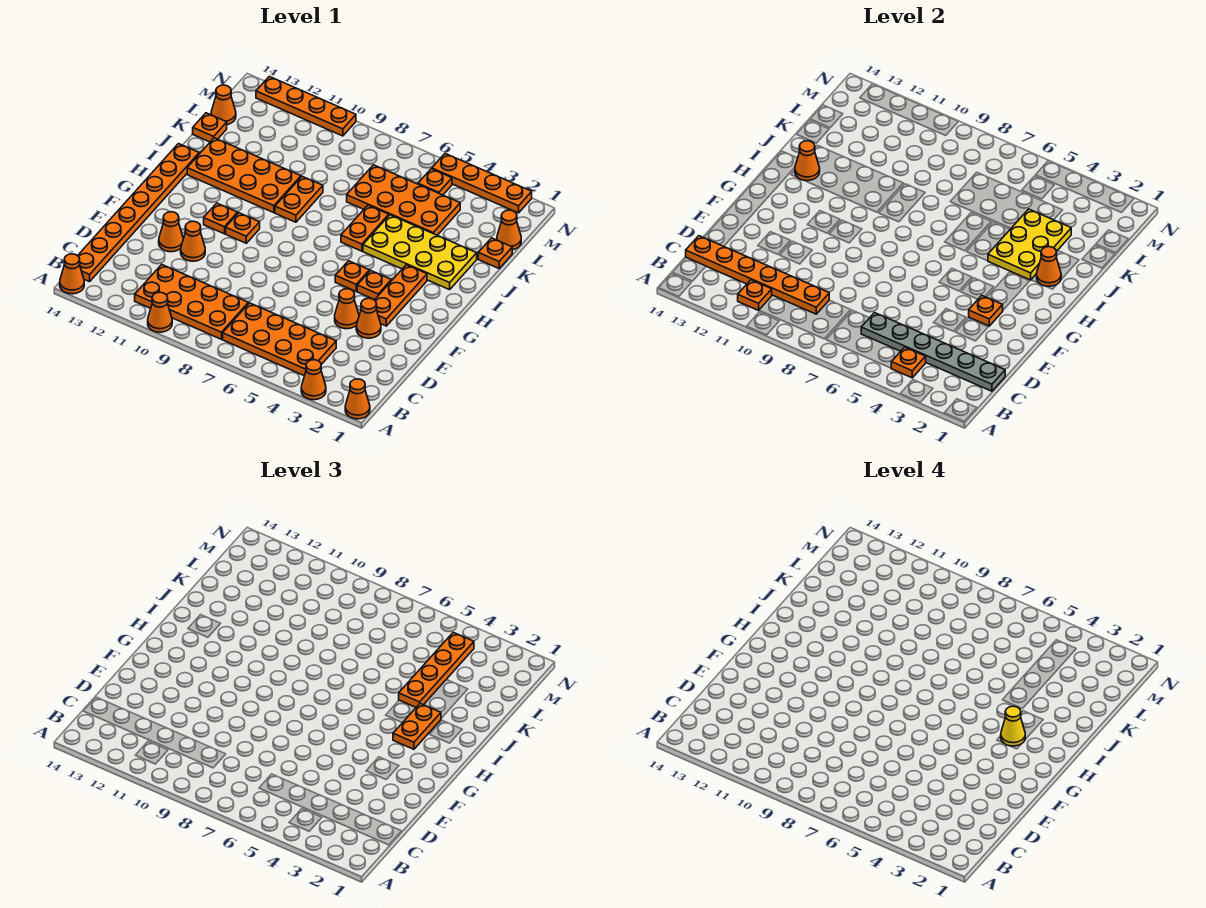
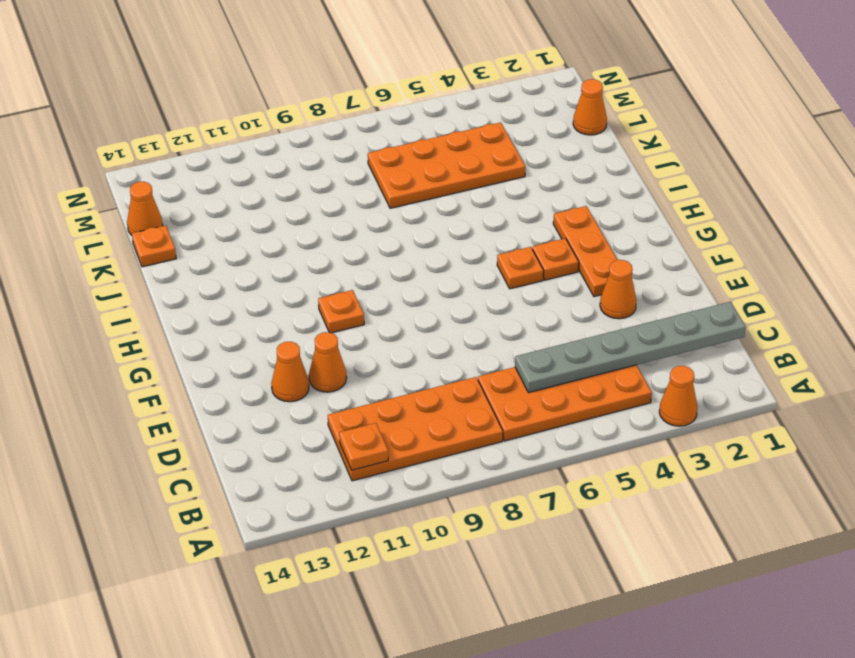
none -> orange cone A1 level 1
none -> orange cone A10 level 1
none -> orange cone A14 level 1
none -> orange plate B14:I14 level 1

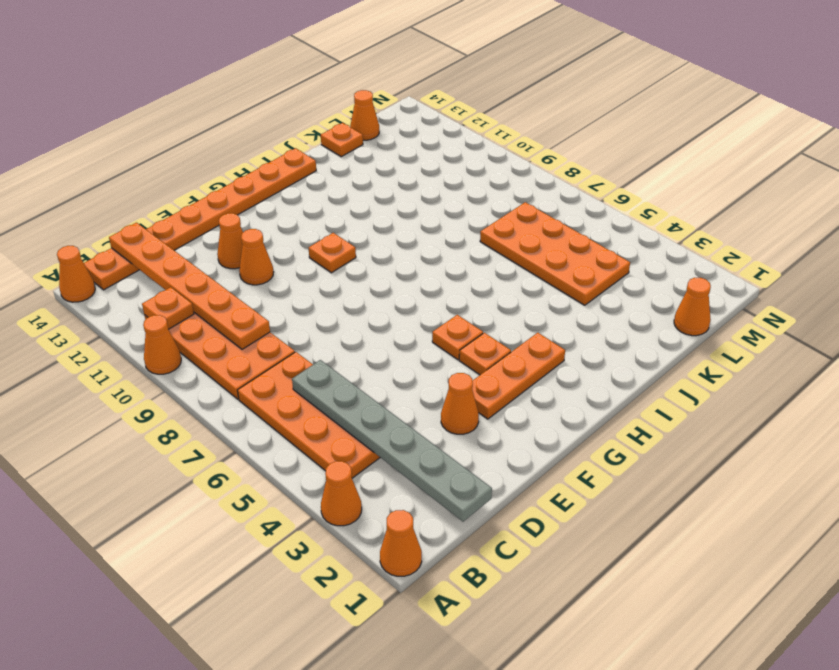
none -> orange cone E4 level 1
none -> orange plate G11 level 1
none -> yellow plate I2:J5 level 1
none -> orange plate I6:J6 level 1

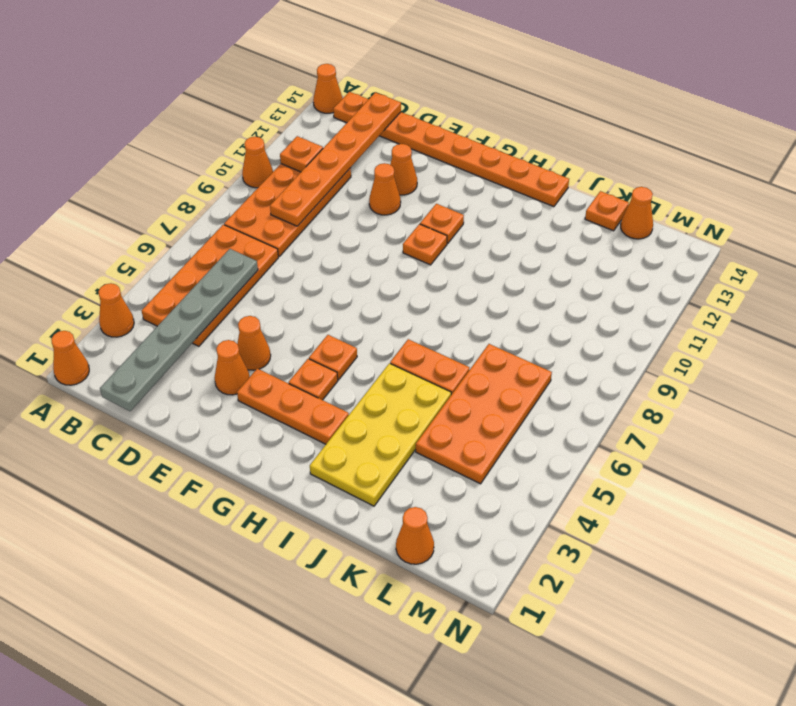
none -> orange plate I9:J9 level 1
none -> orange plate I10:J13 level 1
none -> orange plate K1 level 1
none -> orange plate M5 level 1

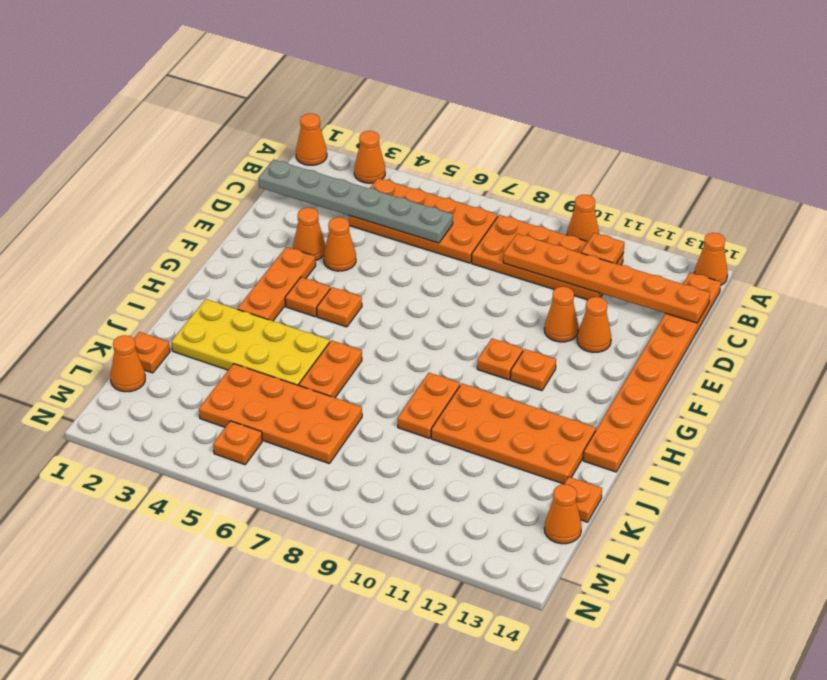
none -> orange plate N2:N5 level 1
none -> orange plate N10:N13 level 1
none -> orange plate B4 level 2
none -> orange plate F3 level 2

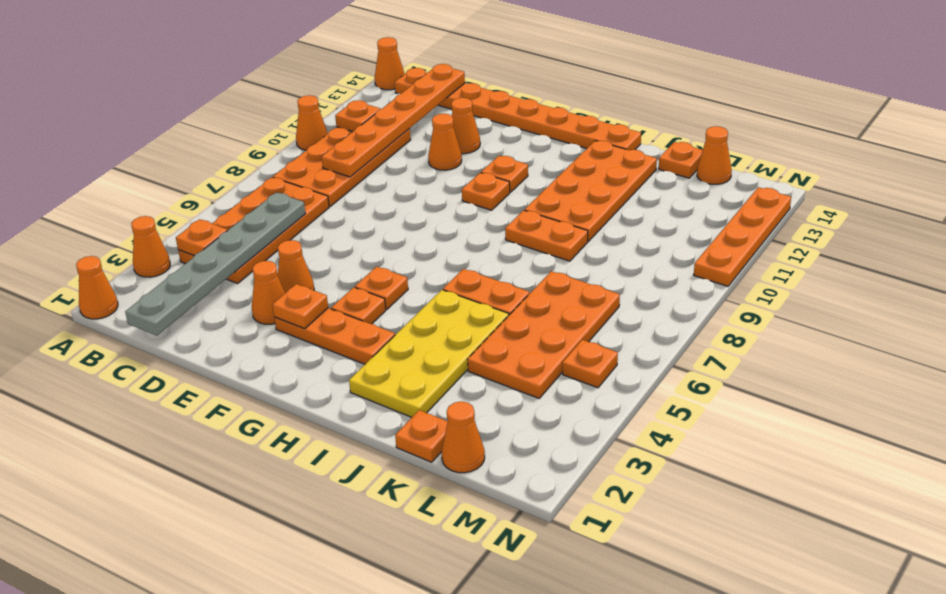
none -> orange plate N2:N5 level 1
none -> orange cone I2 level 2
none -> yellow plate I3:K4 level 2
none -> orange cone I13 level 2

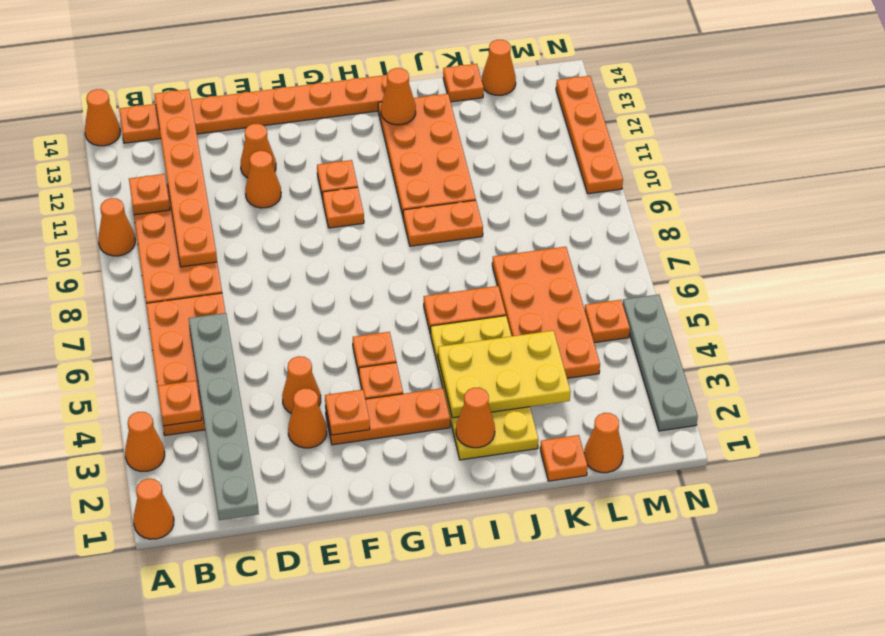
grey plate N2:N5 level 1 -> orange plate N2:N5 level 1
none -> orange plate H3:I3 level 3
none -> orange plate J4:M4 level 3
none -> yellow cone H3 level 4

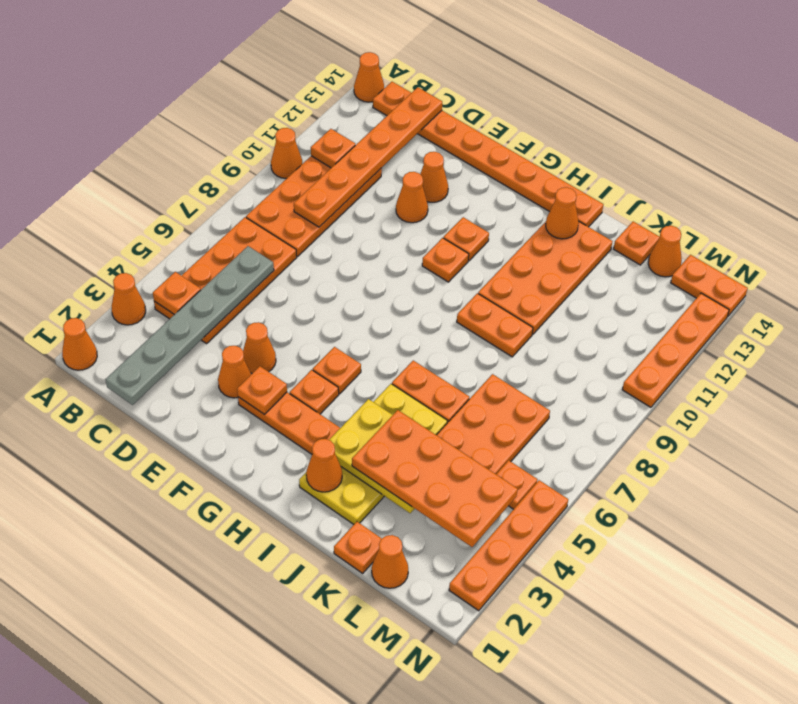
orange plate J3:M4 level 3 -> orange plate J4:M4 level 3
orange plate M14:N14 level 1 -> orange plate H3:I3 level 3
none -> yellow cone H3 level 4

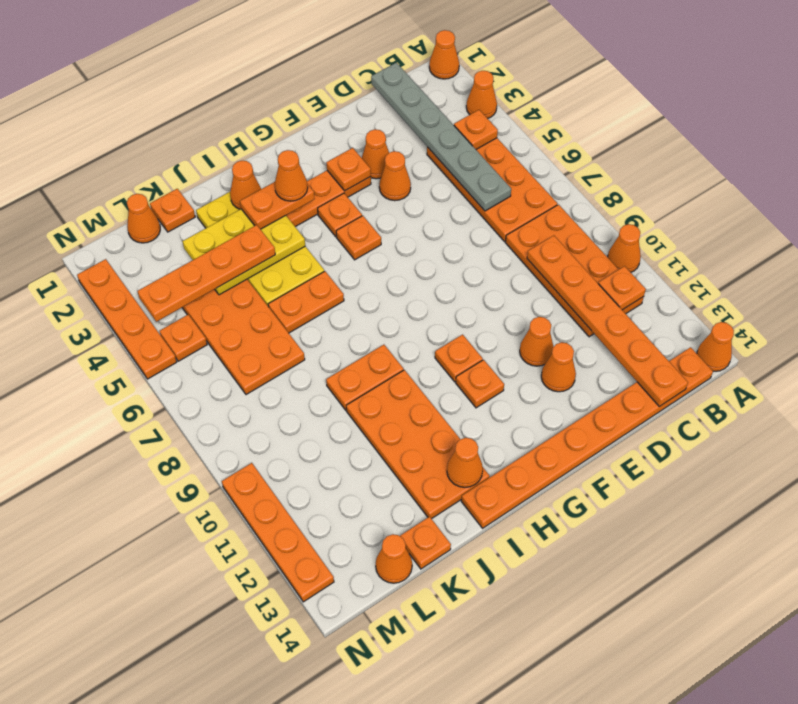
orange cone H3 level 4 -> yellow cone H3 level 4

